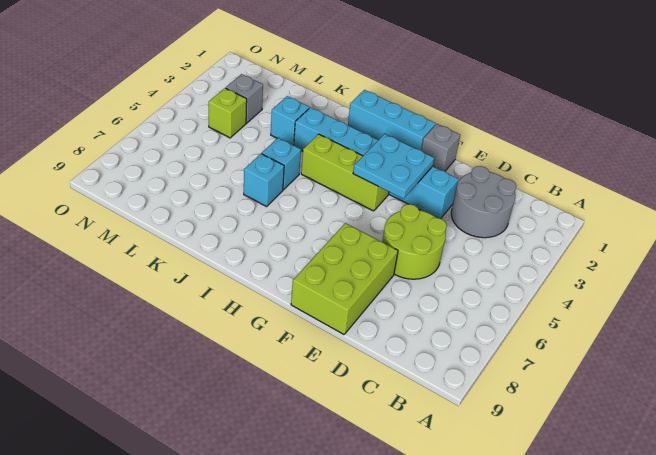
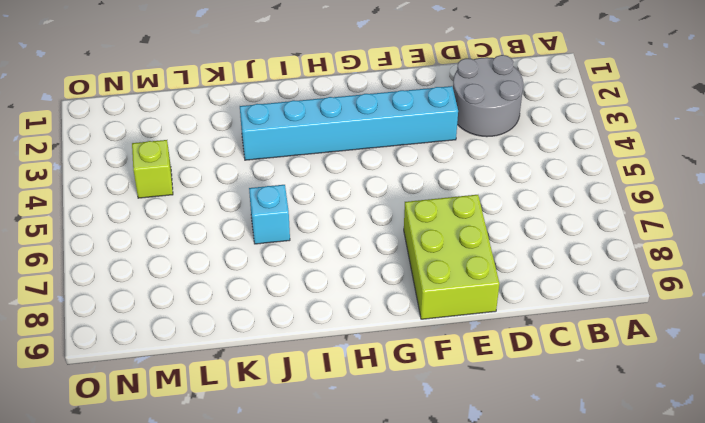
none -> lime round brick D5:E6 level 1
none -> grey brick F1 level 1
none -> cyan brick G1:I1 level 1

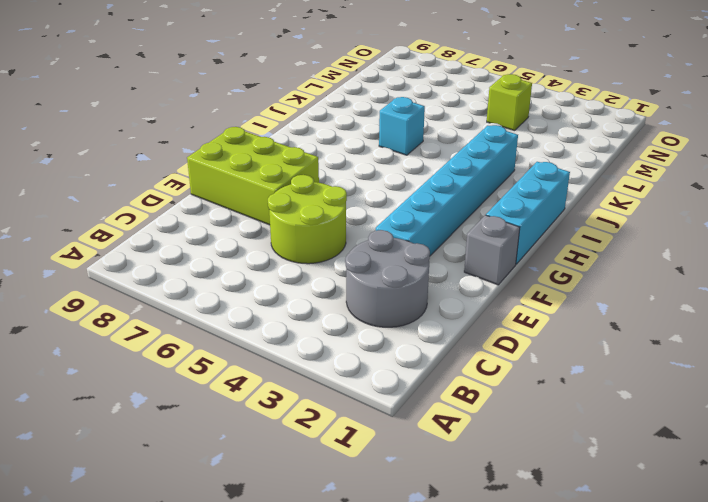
none -> lime brick G4:I4 level 1
none -> cyan brick J5 level 1
none -> cyan brick K3 level 1

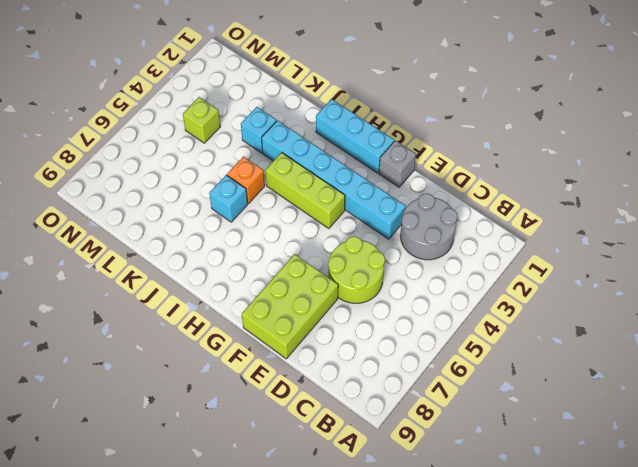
orange brick J5 level 1 -> cyan brick J5 level 1
none -> grey brick M3 level 1
none -> cyan plate F3:G4 level 2

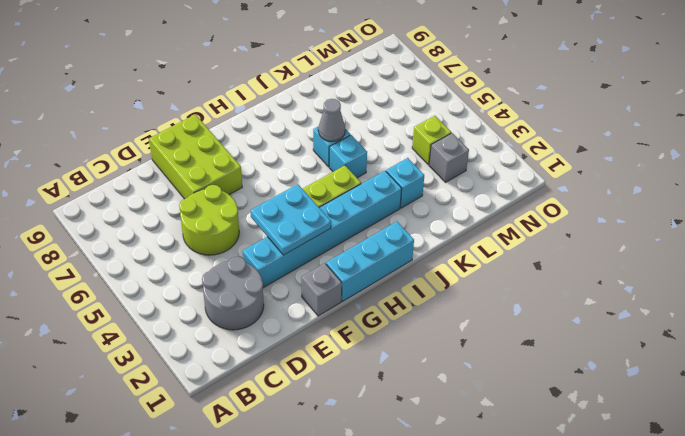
grey cone J6 level 2 -> none

